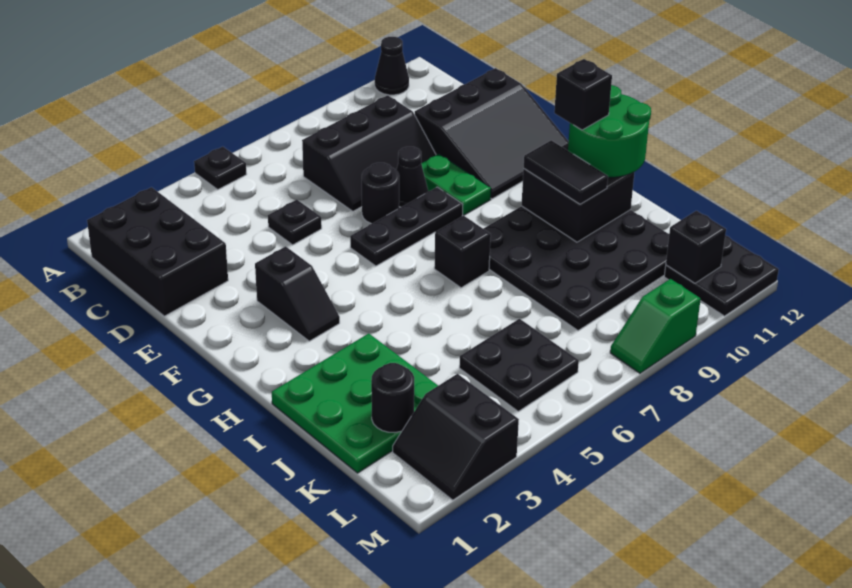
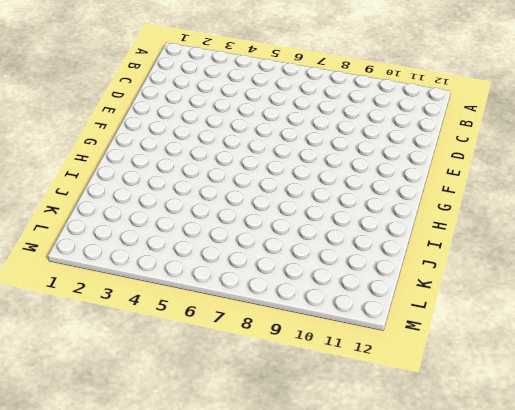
none -> black plate A5 level 1
none -> black cone A11 level 1
none -> black brick B1:D2 level 1

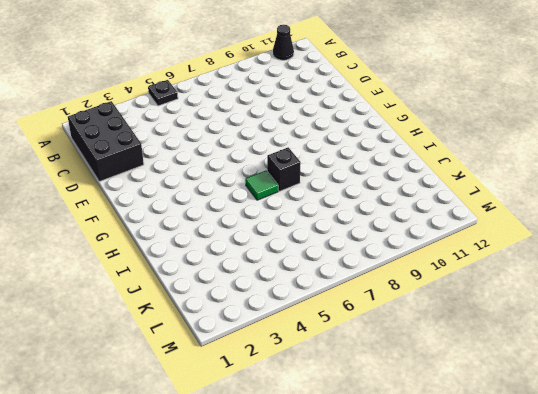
green tile H6 level 1 -> none
none -> black slope C7:D9 level 1 top C
none -> black plate D5 level 1
none -> black slope D10:F12 level 1 top D

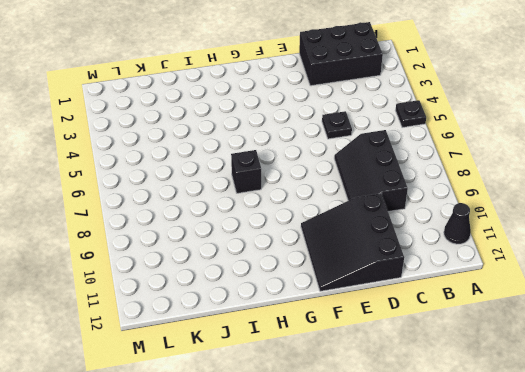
none -> black round brick E7 level 1
none -> black cone E8 level 1
none -> green plate E9:F9 level 1

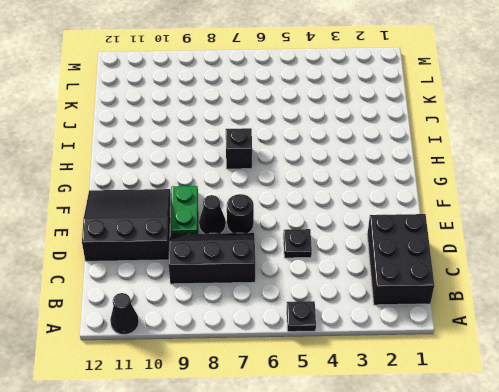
none -> black slope F3:G3 level 1 top F
none -> black plate F6:F8 level 1
none -> black plate H8:K11 level 1

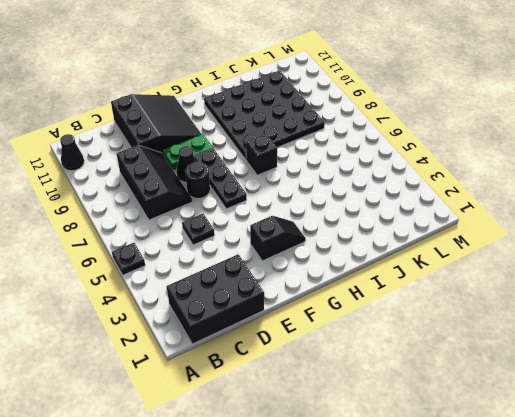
none -> green plate I1:K3 level 1
none -> black plate K5:L6 level 1
none -> black slope L2:M3 level 1 top 3

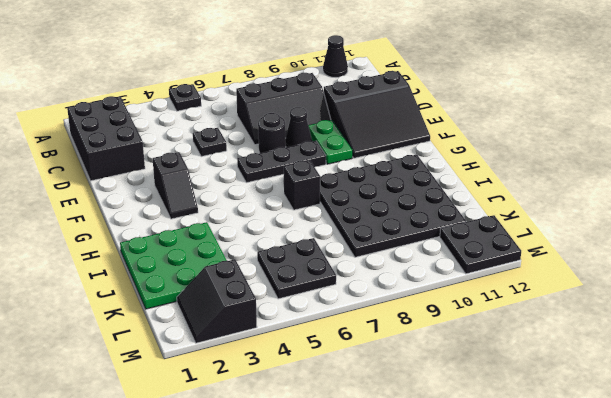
none -> green slope M8:M9 level 1 top 9
none -> black brick H10:I11 level 2
none -> black round brick K2 level 2

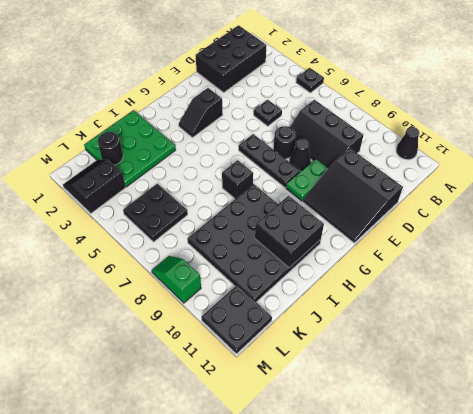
none -> black brick L11 level 2
none -> black tile H10:I10 level 3
none -> green round brick H11:I12 level 3

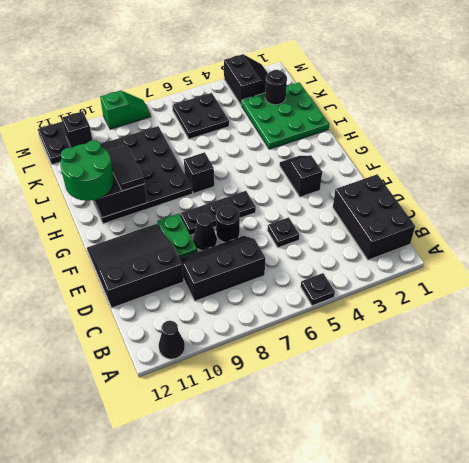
none -> black brick H11 level 4

